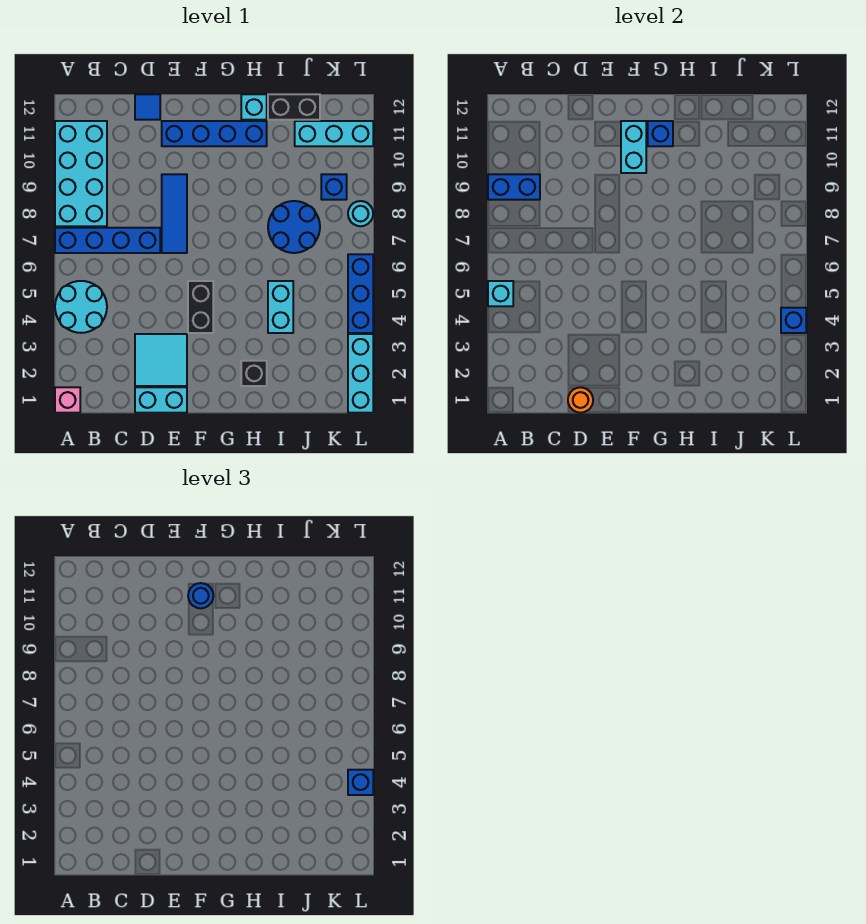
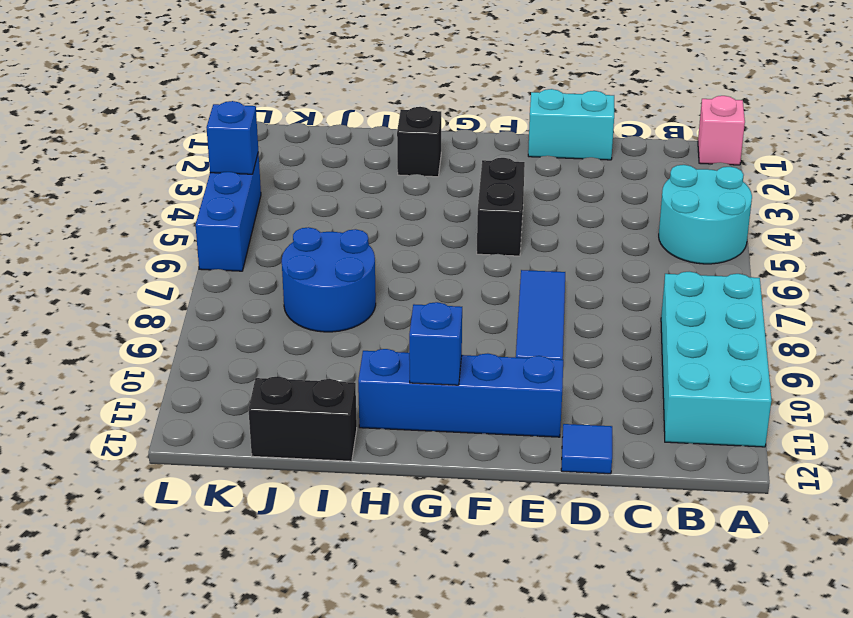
none -> blue brick A7:D7 level 1
none -> cyan tile D2:E3 level 1
none -> cyan brick H12 level 1

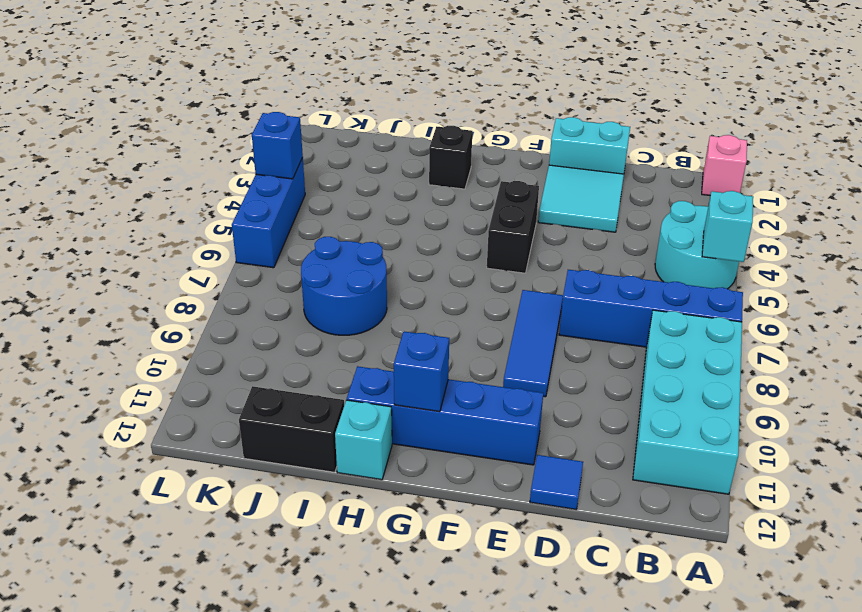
none -> cyan brick I4:I5 level 1
none -> cyan brick J11:L11 level 1
none -> blue brick K9 level 1

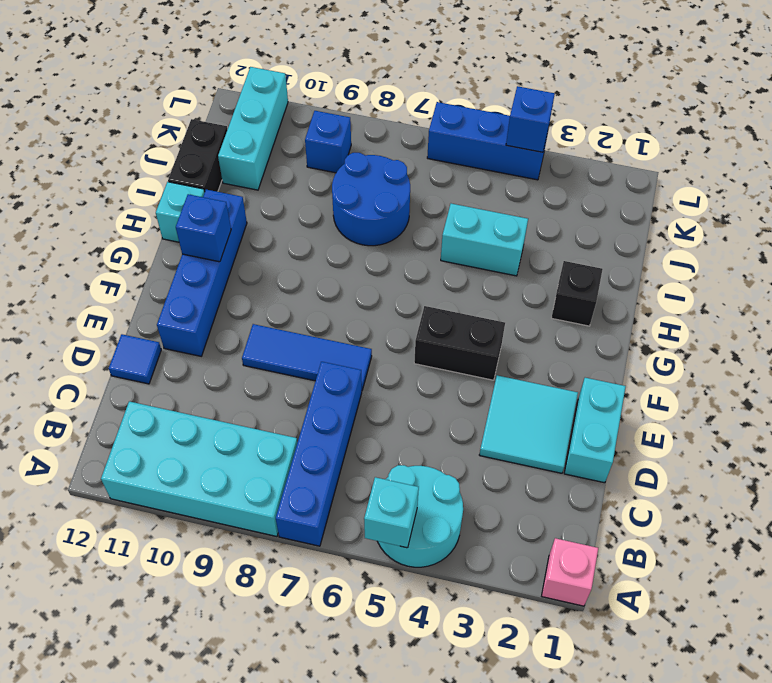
none -> cyan brick L1:L3 level 1
none -> cyan round brick L8 level 1
none -> blue brick A9:B9 level 2

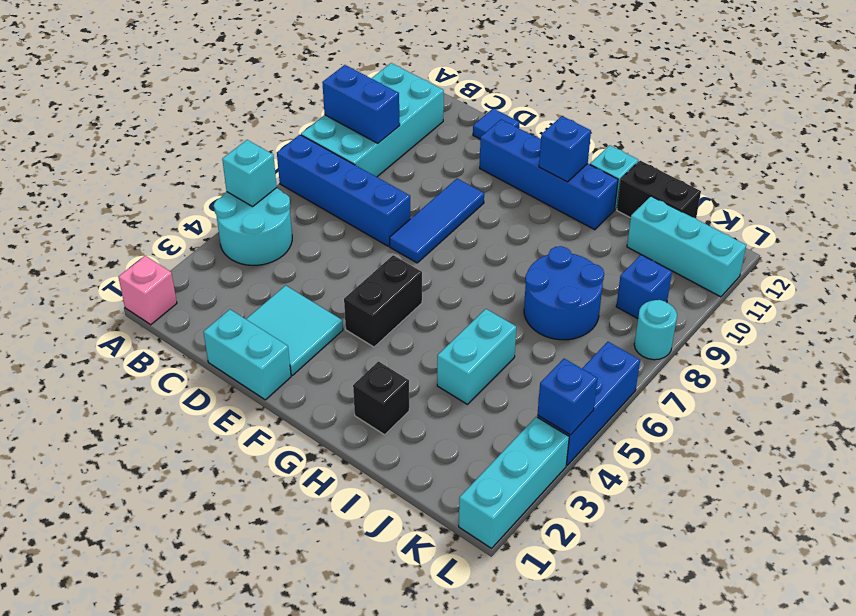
none -> orange round brick D1 level 2
none -> cyan brick F10:F11 level 2
none -> blue round brick F11 level 3

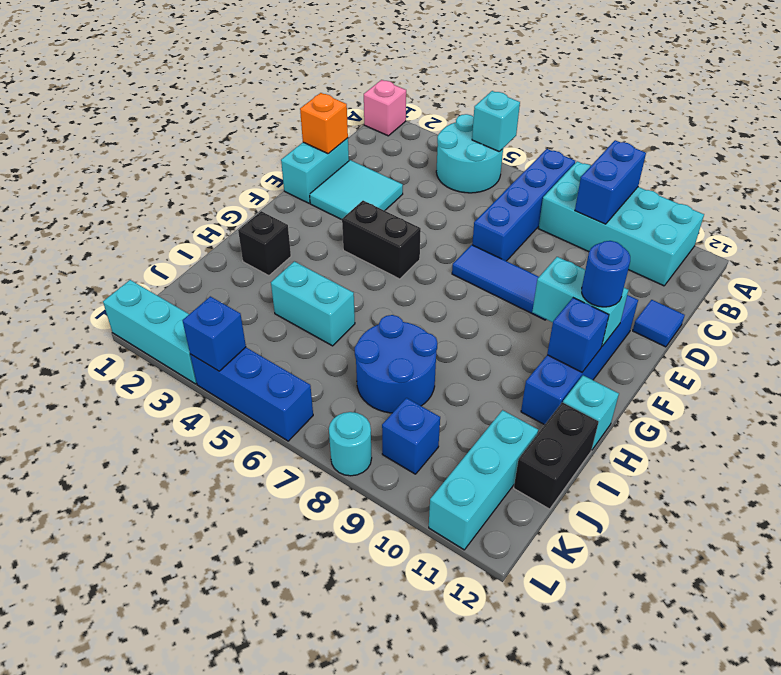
orange brick D1 level 2 -> orange round brick D1 level 2
none -> blue brick L4 level 3

